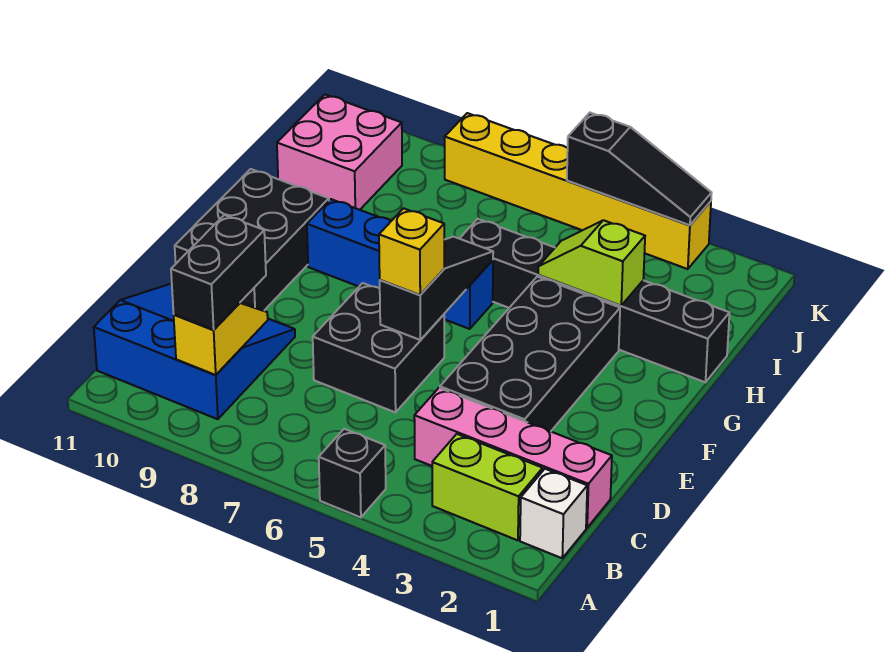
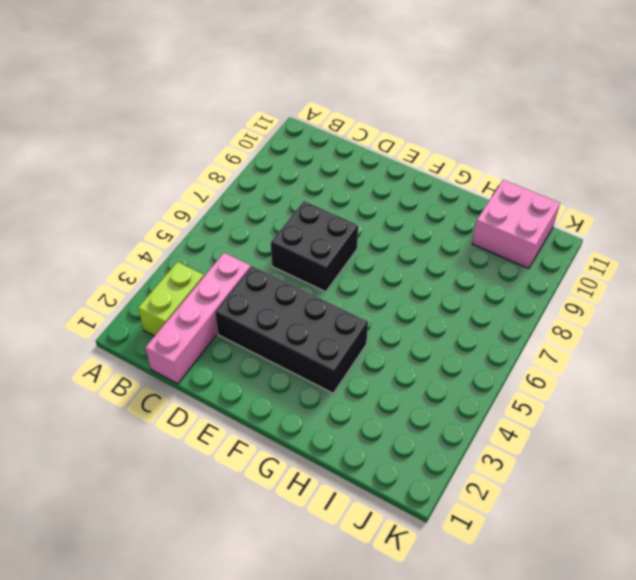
none -> black brick A5 level 1
none -> white brick B1 level 1
none -> blue slope B9:D11 level 1 top B

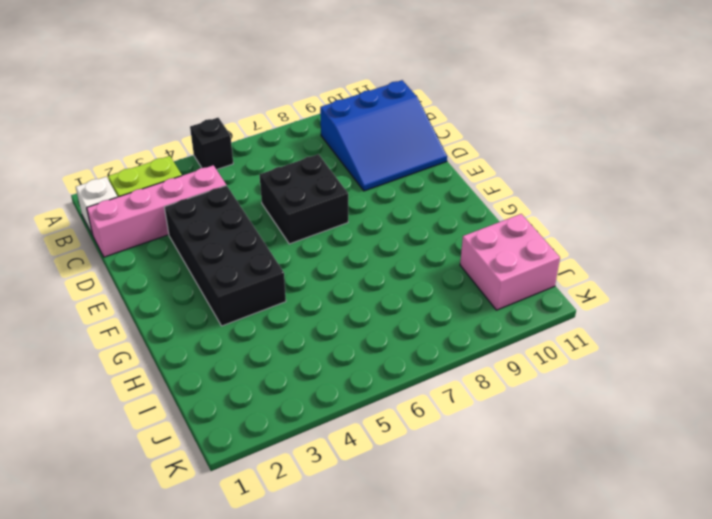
none -> black brick E10:G11 level 1
none -> blue brick G6:G9 level 1
none -> black brick H1:H6 level 1

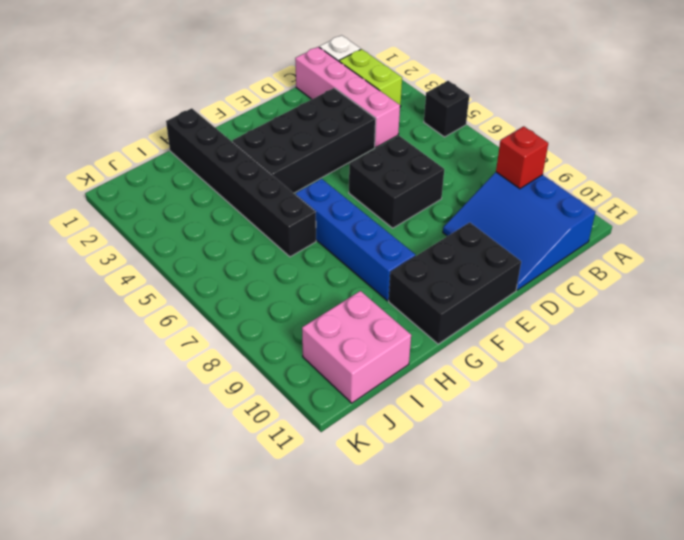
red brick B9 level 2 -> yellow slope B9:C9 level 2 top B
none -> yellow brick K3:K8 level 1
none -> black slope E6:G6 level 2 top E
none -> lime slope H3:H4 level 2 top 3

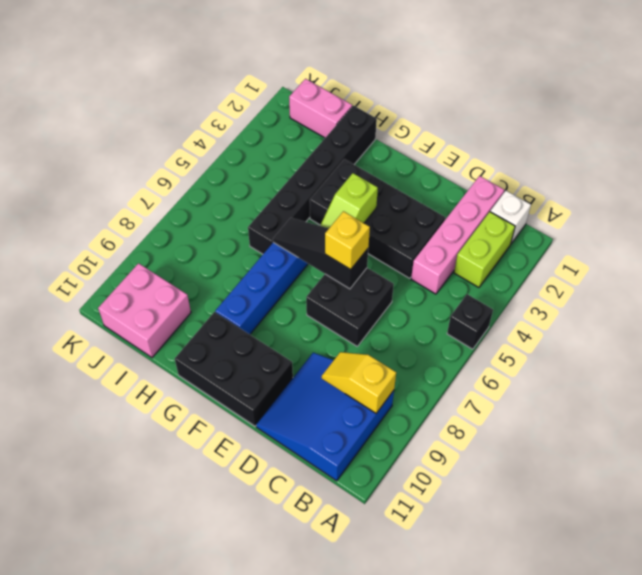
lime slope F4:F5 level 2 top 4 -> lime slope H3:H4 level 2 top 3
pink brick I1:J1 level 1 -> none
none -> yellow brick K3:K8 level 1
none -> black slope K3:K5 level 2 top 5
none -> black brick B9:C9 level 3

